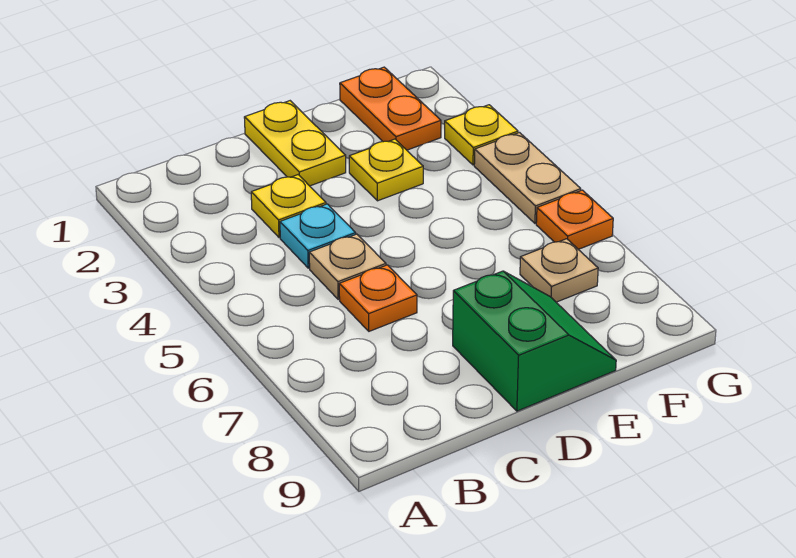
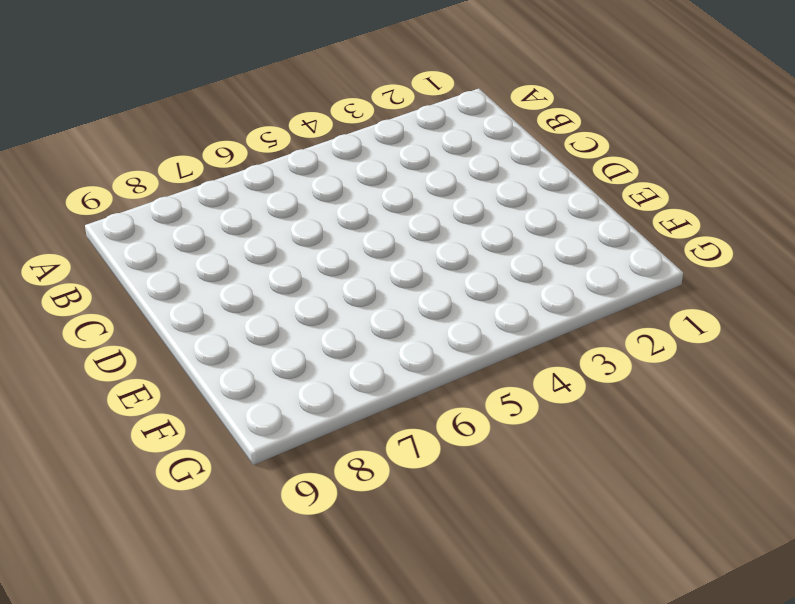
none -> yellow plate C3 level 1
none -> cyan plate C4 level 1
none -> tan plate C5 level 1

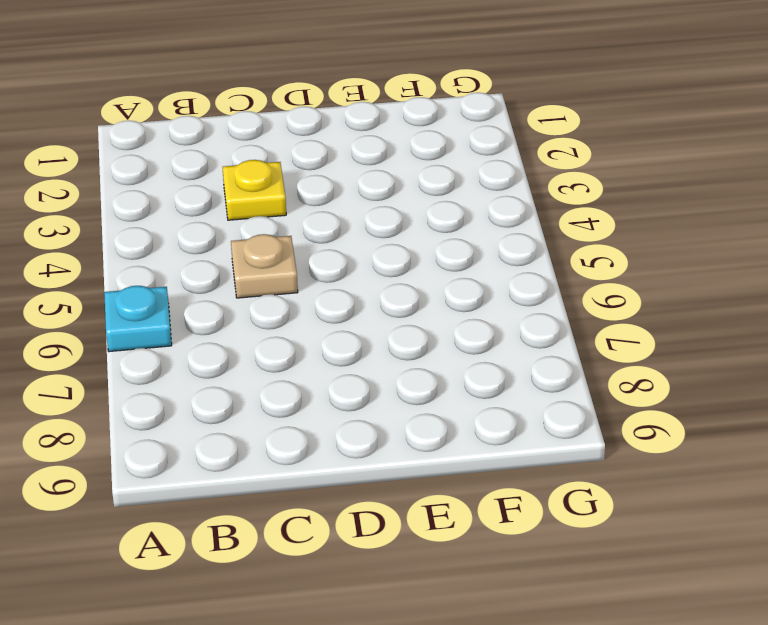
cyan plate A6 level 1 -> cyan plate C4 level 1
none -> orange plate C6 level 1
none -> yellow plate D1:D2 level 1
none -> green slope D8:E9 level 1 top D

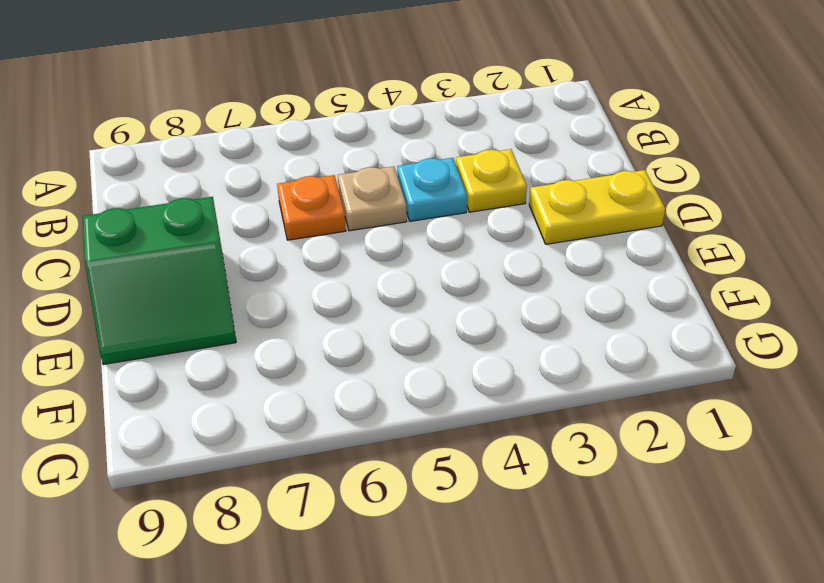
none -> yellow plate E3 level 1
none -> orange plate F1:F2 level 1
none -> tan plate F7 level 1

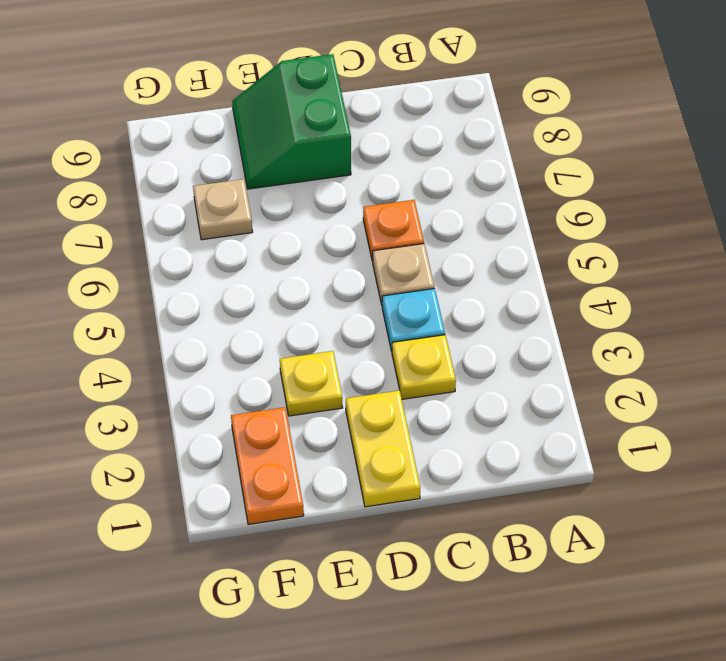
none -> yellow plate G3 level 1
none -> tan plate G4:G5 level 1
none -> orange plate G6 level 1

